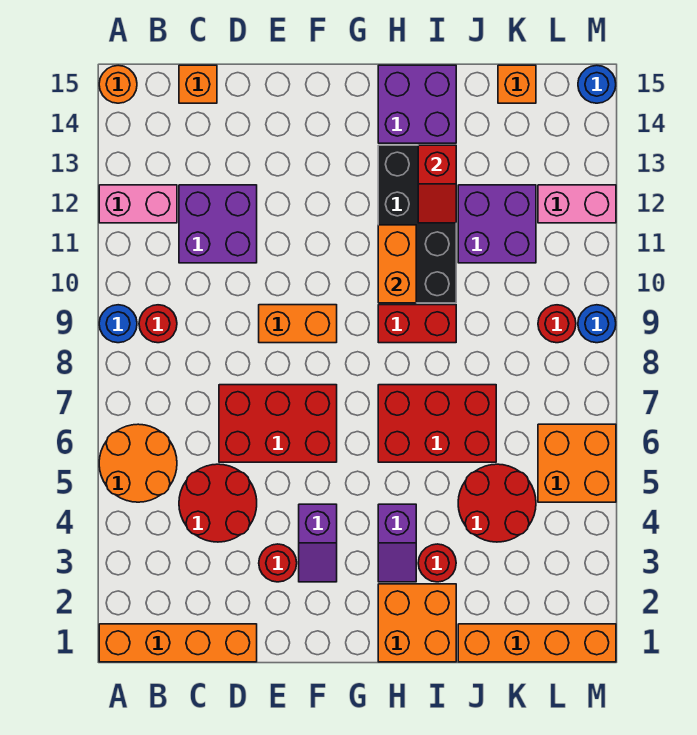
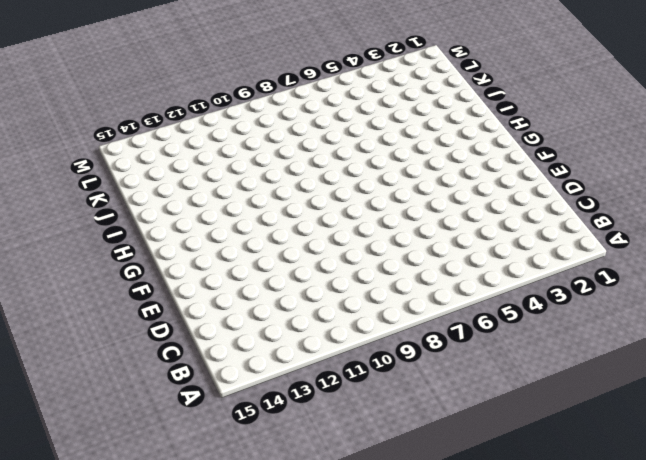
none -> orange brick A1:D1 level 1
none -> orange round brick A5:B6 level 1
none -> blue round brick A9 level 1
none -> pink brick A12:B12 level 1

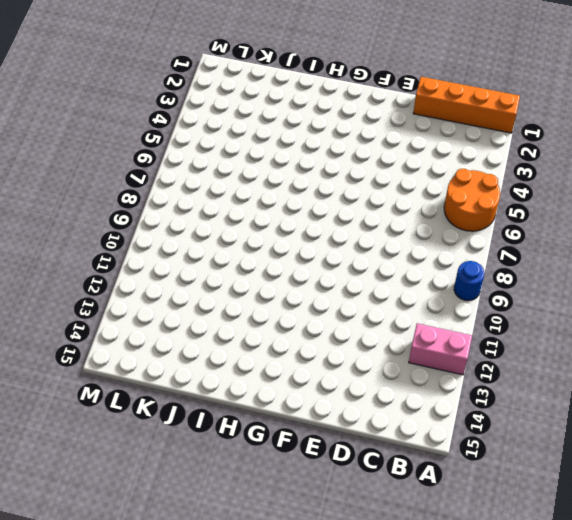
none -> orange round brick A15 level 1
none -> red round brick B9 level 1
none -> red round brick C4:D5 level 1
none -> purple brick C11:D12 level 1

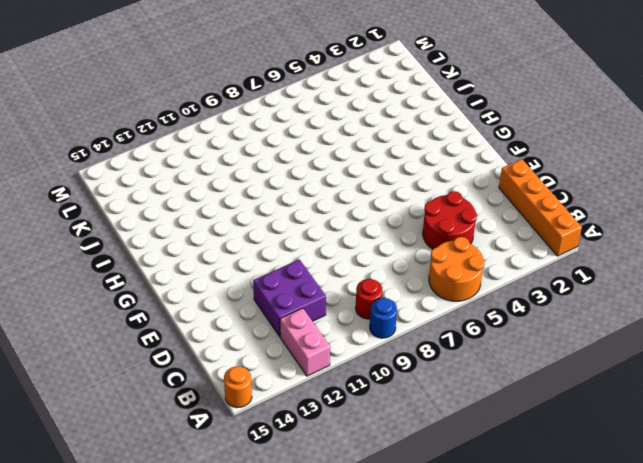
none -> orange brick C15 level 1
none -> red brick D6:F7 level 1
none -> red round brick E3 level 1
none -> orange brick E9:F9 level 1

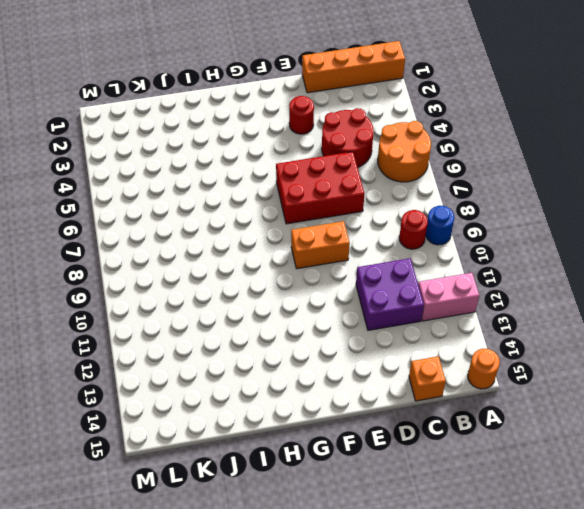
none -> purple slope F3:F4 level 1 top 4
none -> orange brick H1:I2 level 1
none -> purple slope H3:H4 level 1 top 4
none -> red brick H6:J7 level 1

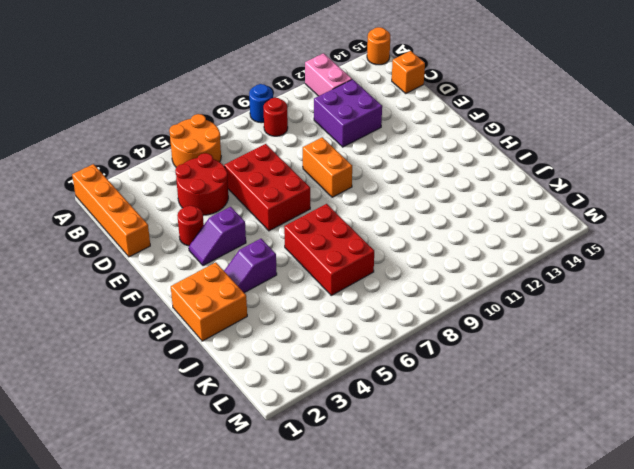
none -> red brick H9:I9 level 1
none -> black brick H10:I13 level 1
none -> purple brick H14:I15 level 1
none -> red round brick I3 level 1

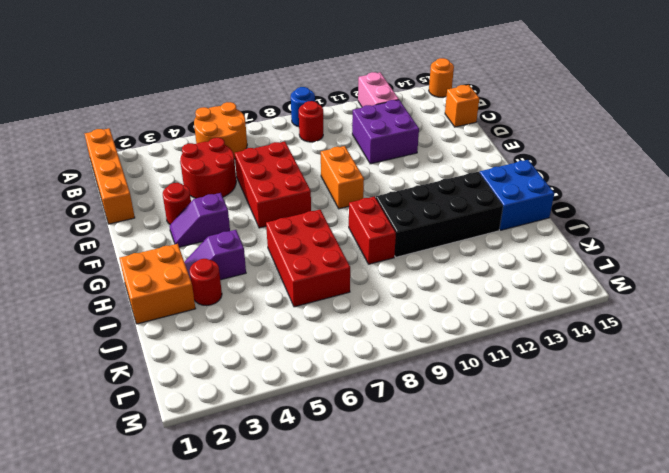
blue brick H14:I15 level 1 -> purple brick H14:I15 level 1
none -> orange brick J1:M1 level 1
none -> red round brick J4:K5 level 1
none -> purple brick J11:K12 level 1
none -> orange brick K15 level 1

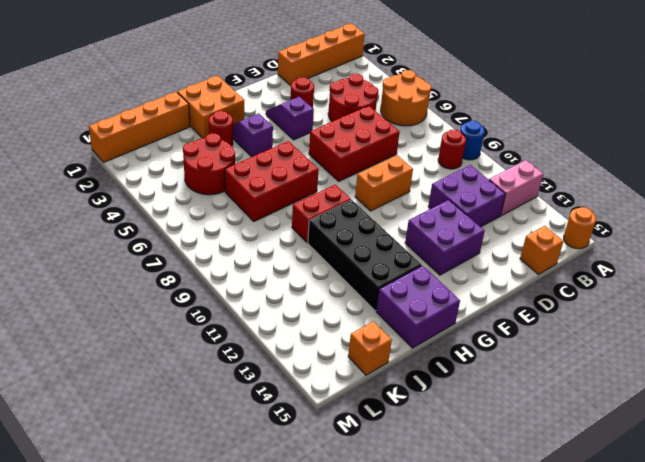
purple brick E12:F13 level 1 -> purple brick J11:K12 level 1
none -> orange brick L5:M6 level 1
none -> red round brick L9 level 1
none -> pink brick L12:M12 level 1
none -> blue round brick M9 level 1

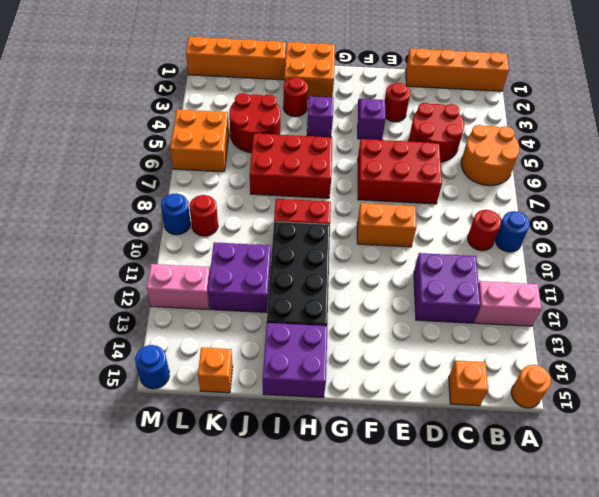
none -> orange brick H10:H11 level 2
none -> red slope I12:I13 level 2 top 13

